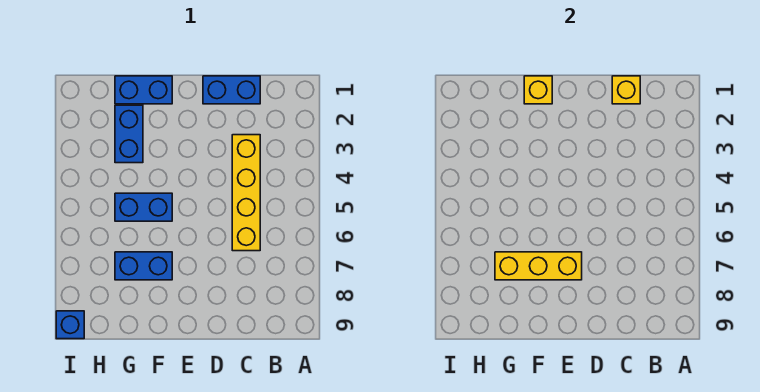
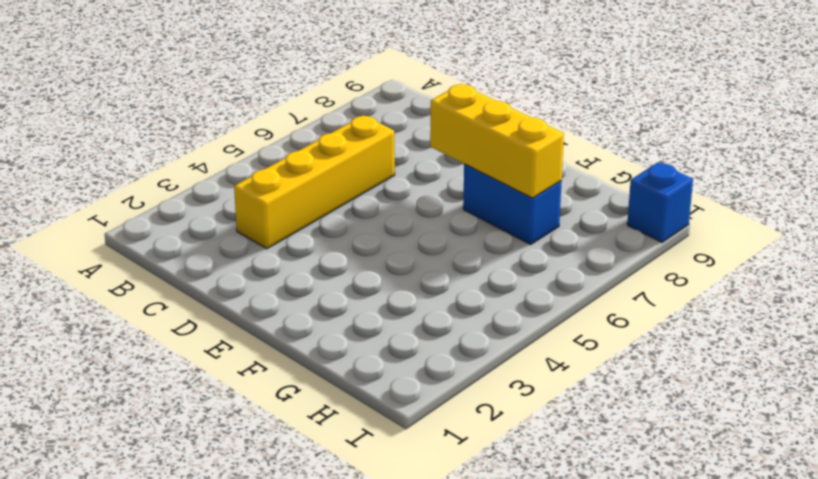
none -> blue brick C1:D1 level 1
none -> blue brick F1:G1 level 1

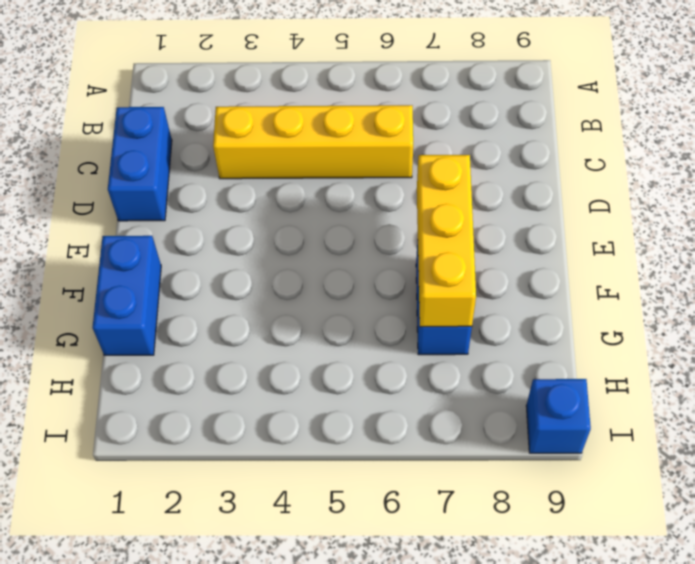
none -> blue brick F5:G5 level 1
none -> blue brick G2:G3 level 1

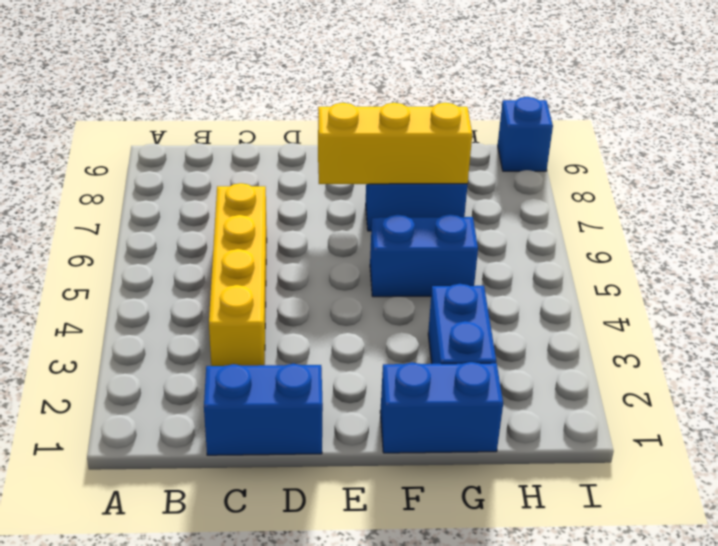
none -> yellow brick C1 level 2
none -> yellow brick F1 level 2

